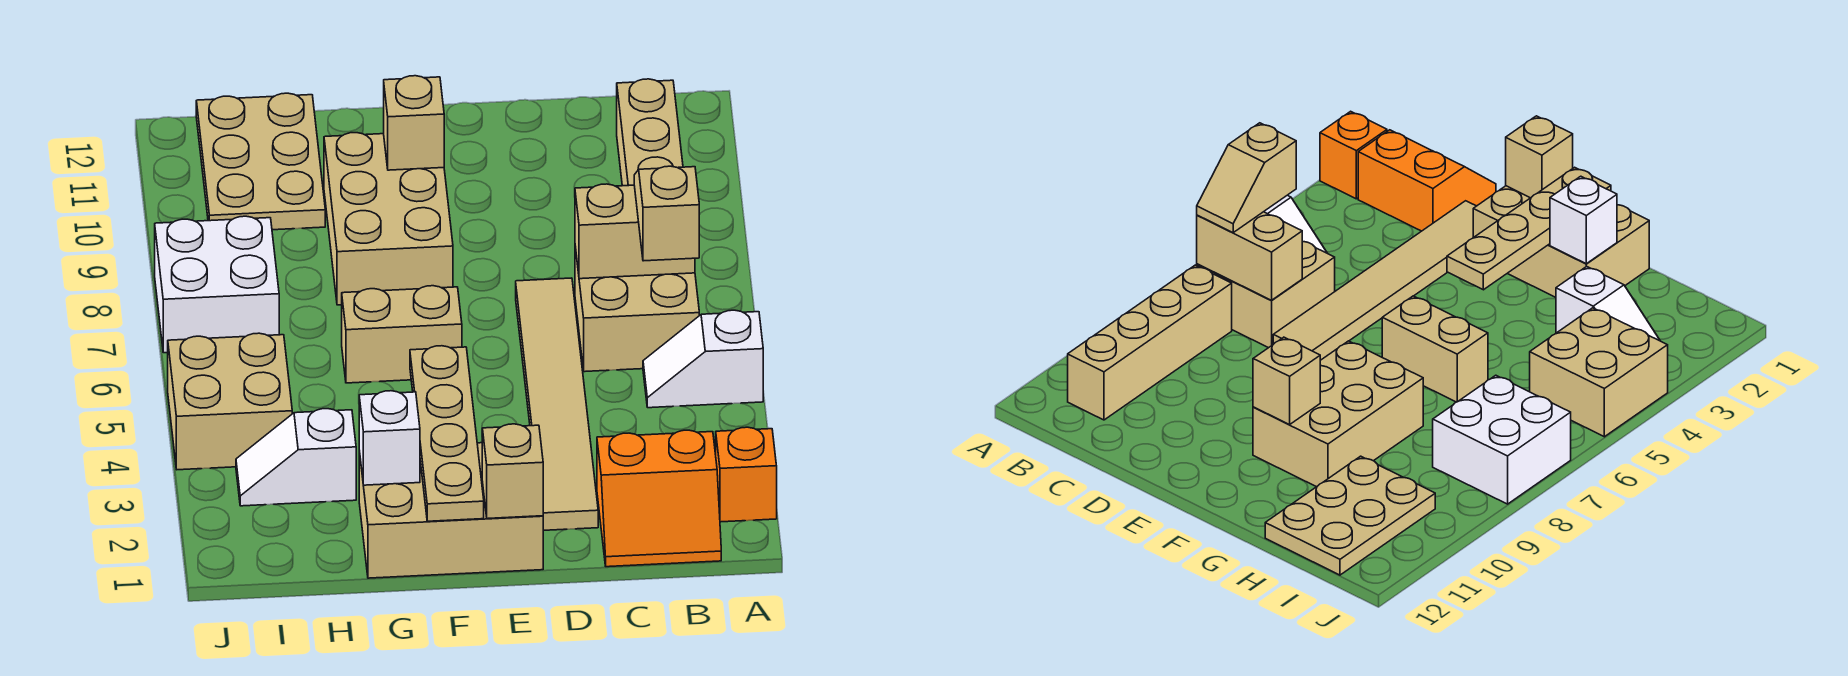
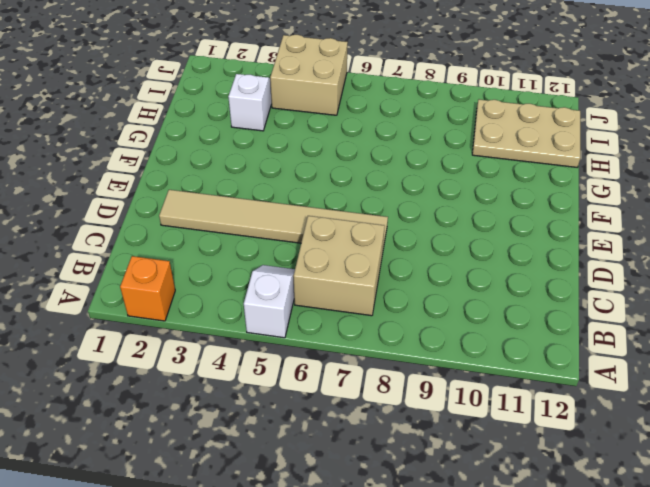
none -> orange slope B1:C2 level 1 top 2
none -> tan brick B8:B11 level 1
none -> tan brick E1:G2 level 1

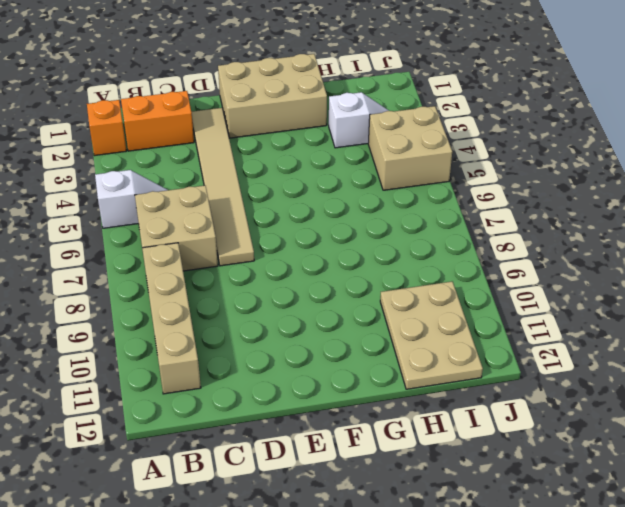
none -> tan brick F6:G6 level 1
none -> tan brick F8:G10 level 1
none -> white brick I7:J8 level 1

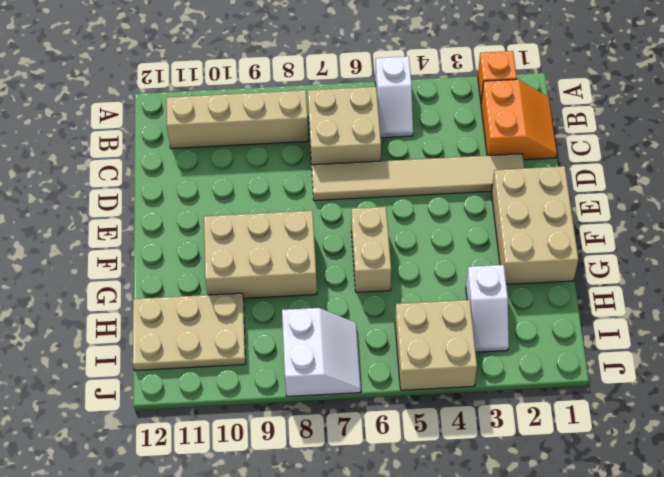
white slope I7:J8 level 1 top 8 -> white brick I7:J8 level 1
none -> tan brick B7:C7 level 2
none -> tan brick E1 level 2
none -> tan plate F1:F4 level 2

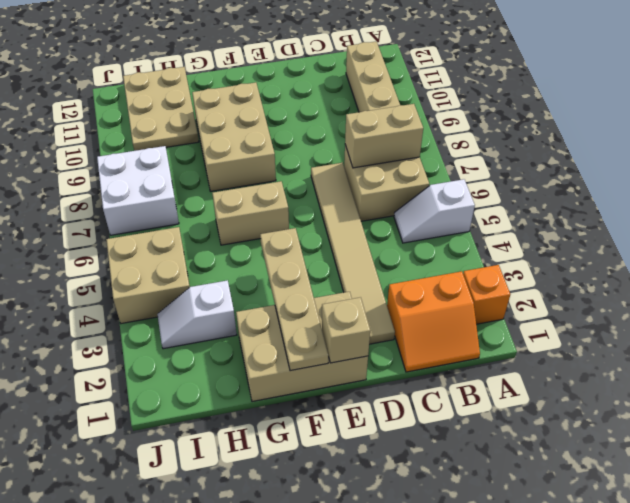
none -> tan brick F10 level 2
none -> white brick G2 level 2
none -> tan slope B6:B7 level 3 top 6

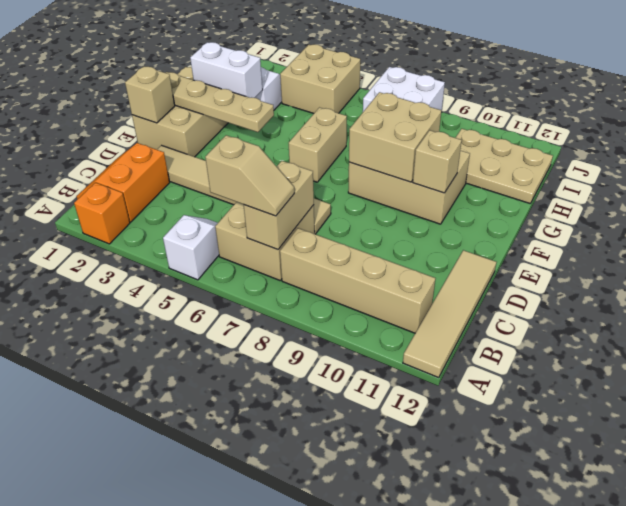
tan tile A12:D12 level 1 -> none
tan brick F8:G9 level 2 -> none
white brick G2:G3 level 2 -> white brick G2 level 2

